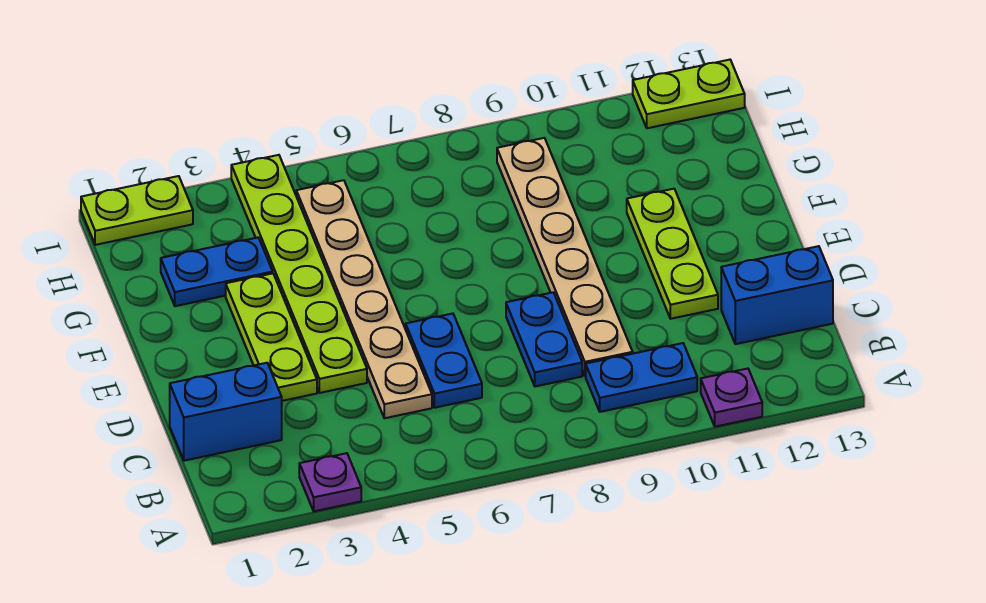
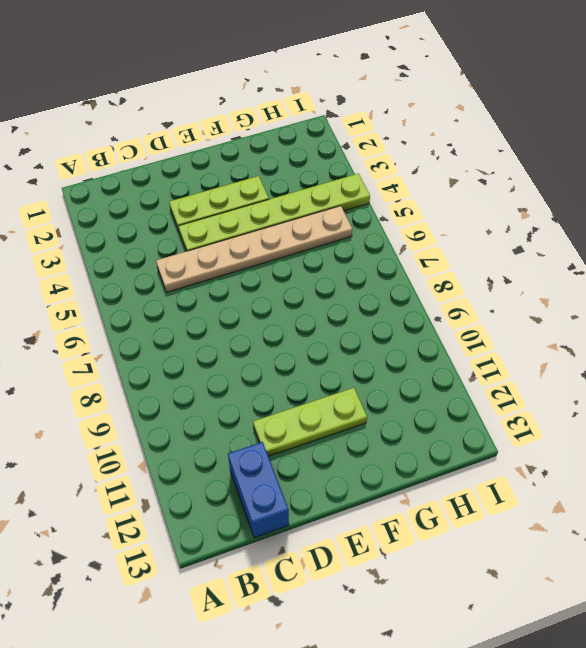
none -> purple plate A3 level 1
none -> purple plate A11 level 1
none -> blue plate B9:B10 level 1

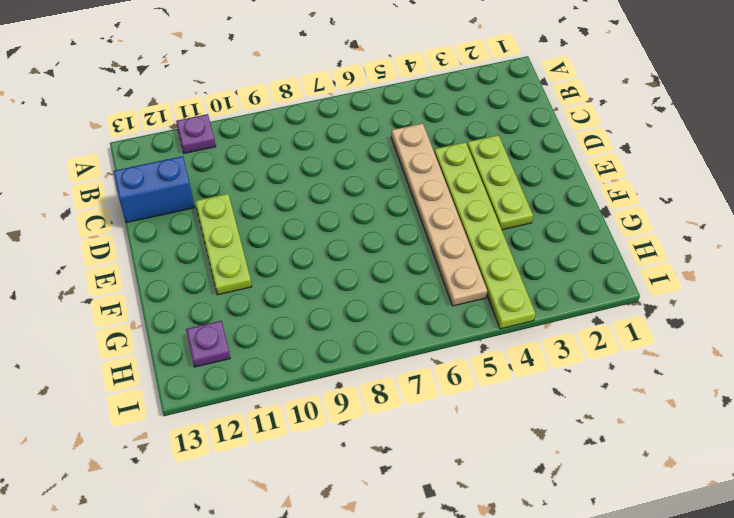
purple plate H12 level 1 -> purple plate A3 level 1
none -> blue plate B9:B10 level 1
none -> blue brick C1:C2 level 1
none -> blue plate C6:D6 level 1

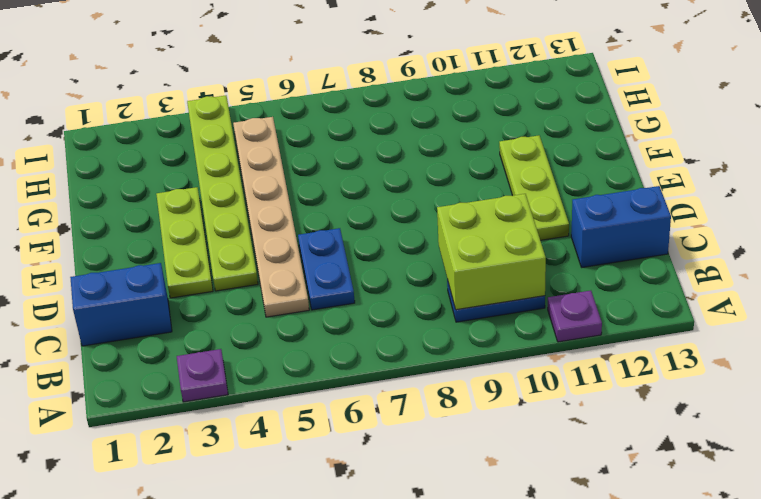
lime brick B9:C10 level 2 -> none
none -> blue plate C8:D8 level 1
none -> tan plate C9:H9 level 1
none -> blue plate G2:G3 level 1

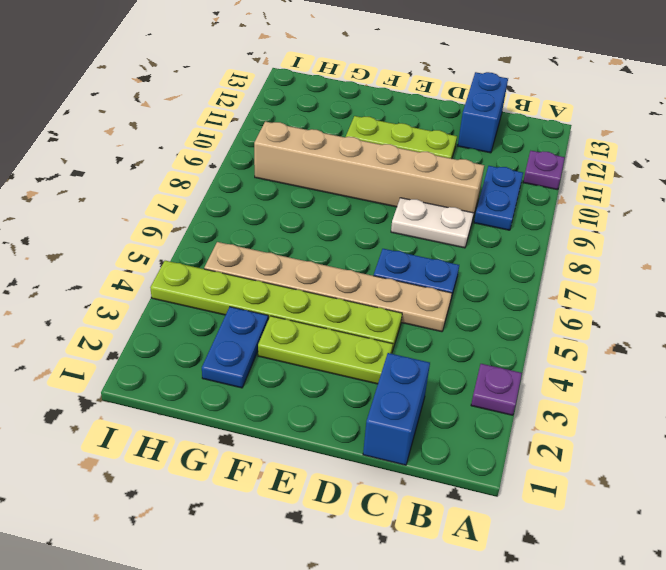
white plate C8:D8 level 1 -> blue plate C8:D8 level 1
tan brick C9:H9 level 1 -> tan plate C9:H9 level 1
none -> lime plate I1:I2 level 1
none -> lime plate I12:I13 level 1

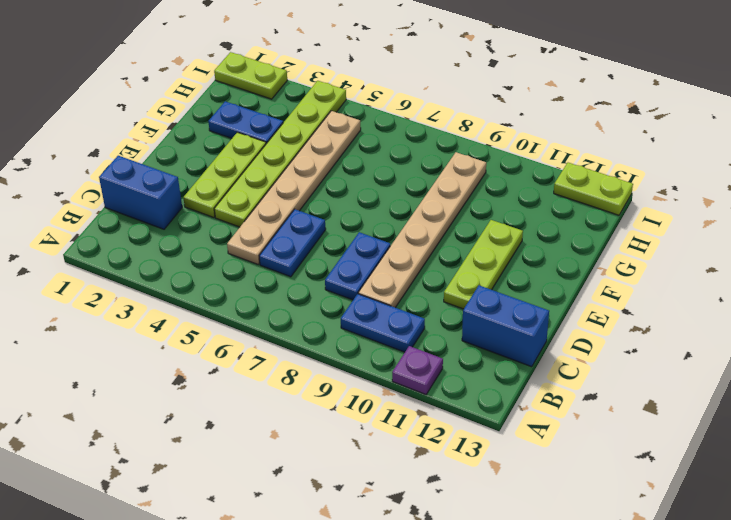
none -> purple plate A3 level 1

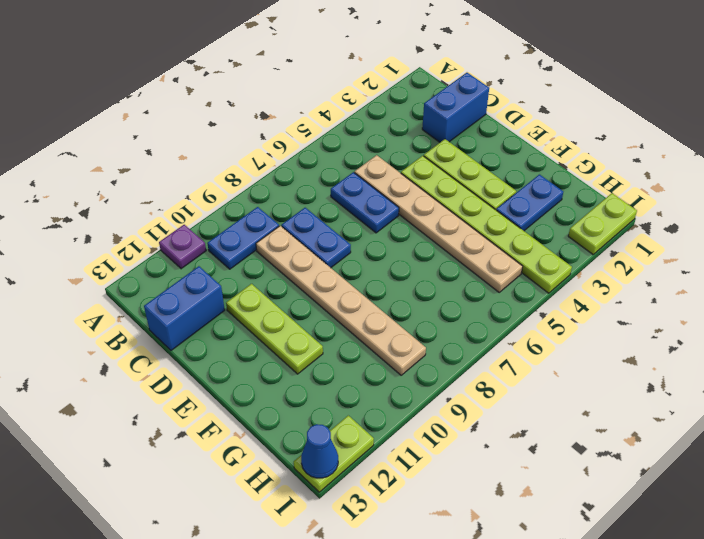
blue cone I13 level 2 -> none
none -> purple plate A3 level 1

